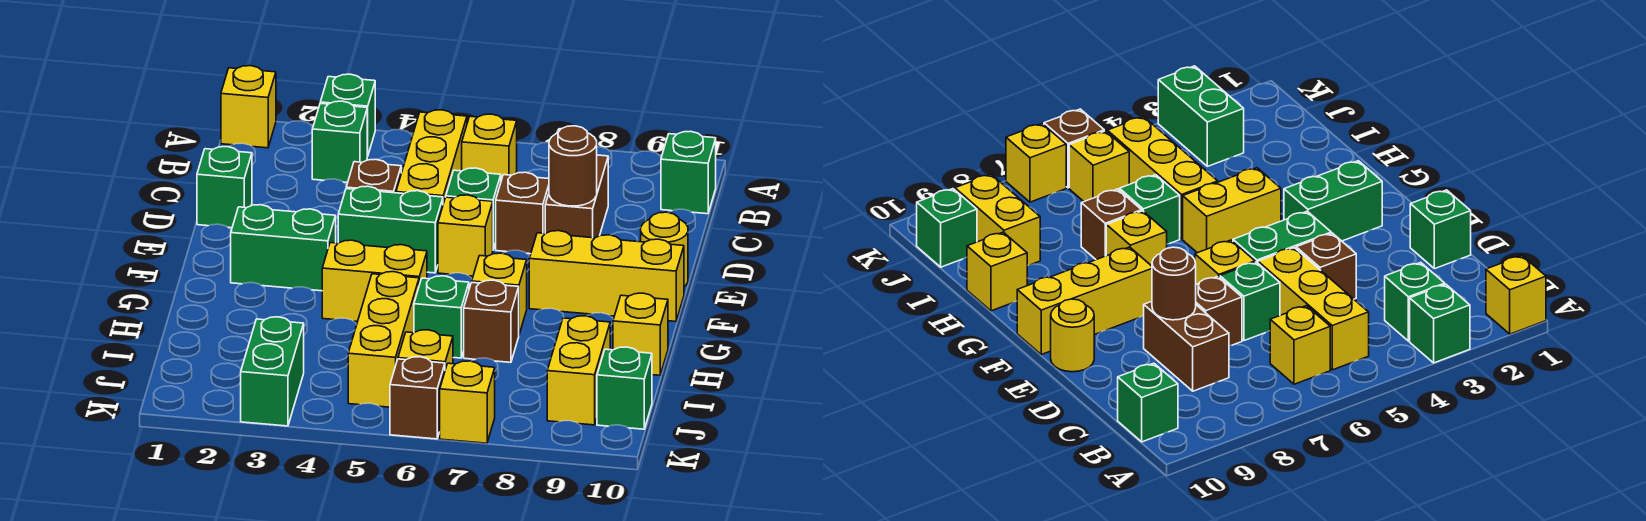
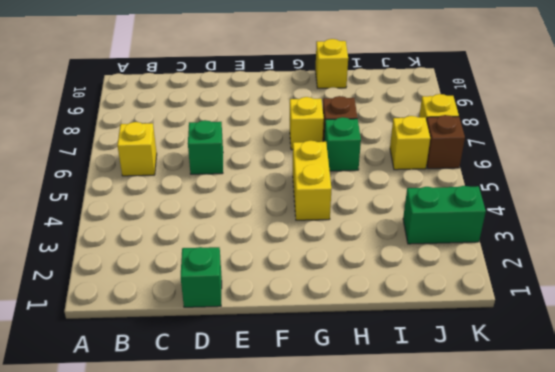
none -> yellow brick A1 level 1
none -> green brick A3 level 1
none -> green brick B3 level 1

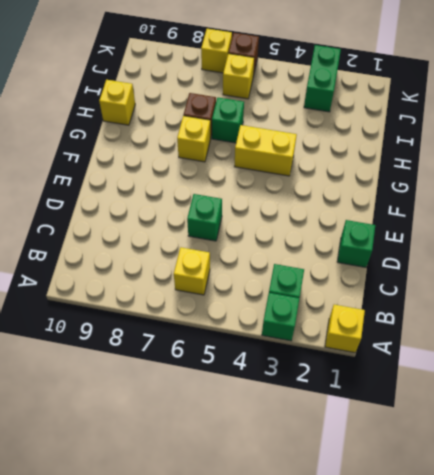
none -> yellow brick B5:D5 level 1
none -> green brick B10 level 1
none -> brown brick C8:D8 level 1

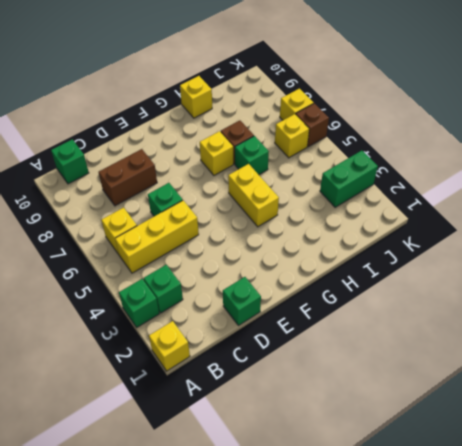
none -> brown brick D4 level 1
none -> brown brick D7 level 1
none -> green brick E4:E5 level 1

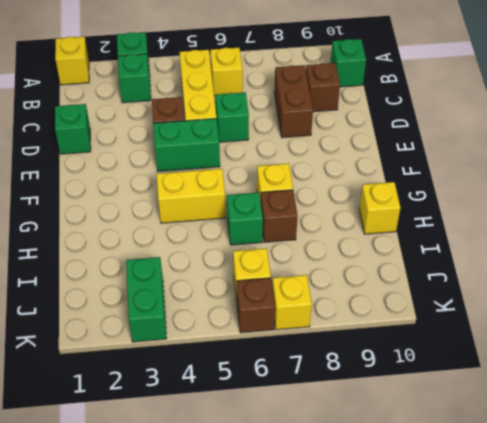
brown brick C9 level 1 -> brown brick D7 level 1
none -> yellow brick E6 level 1
none -> yellow round brick E10 level 1
none -> green brick F2:F3 level 1

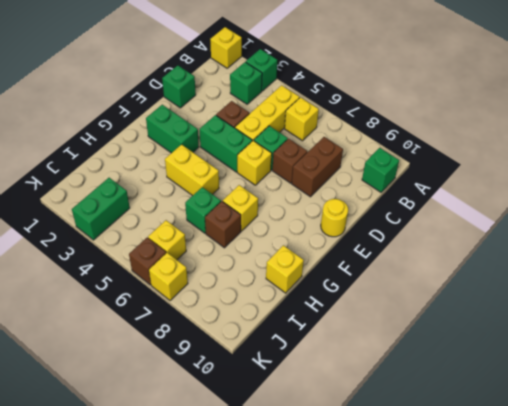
none -> yellow brick F8:F10 level 1
none -> yellow brick H5:J5 level 1
none -> yellow brick I9:J9 level 1

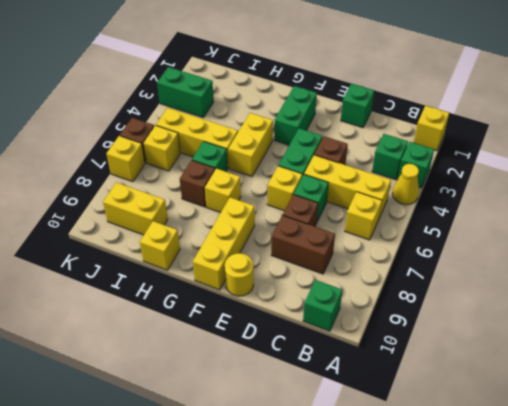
yellow cone A4 level 1 -> none
none -> green brick J10 level 1
none -> brown round brick D8 level 2

